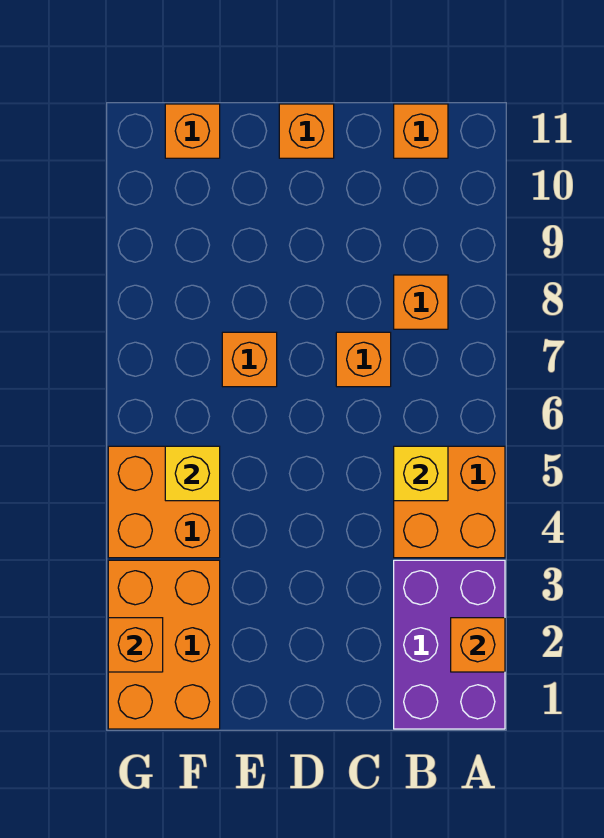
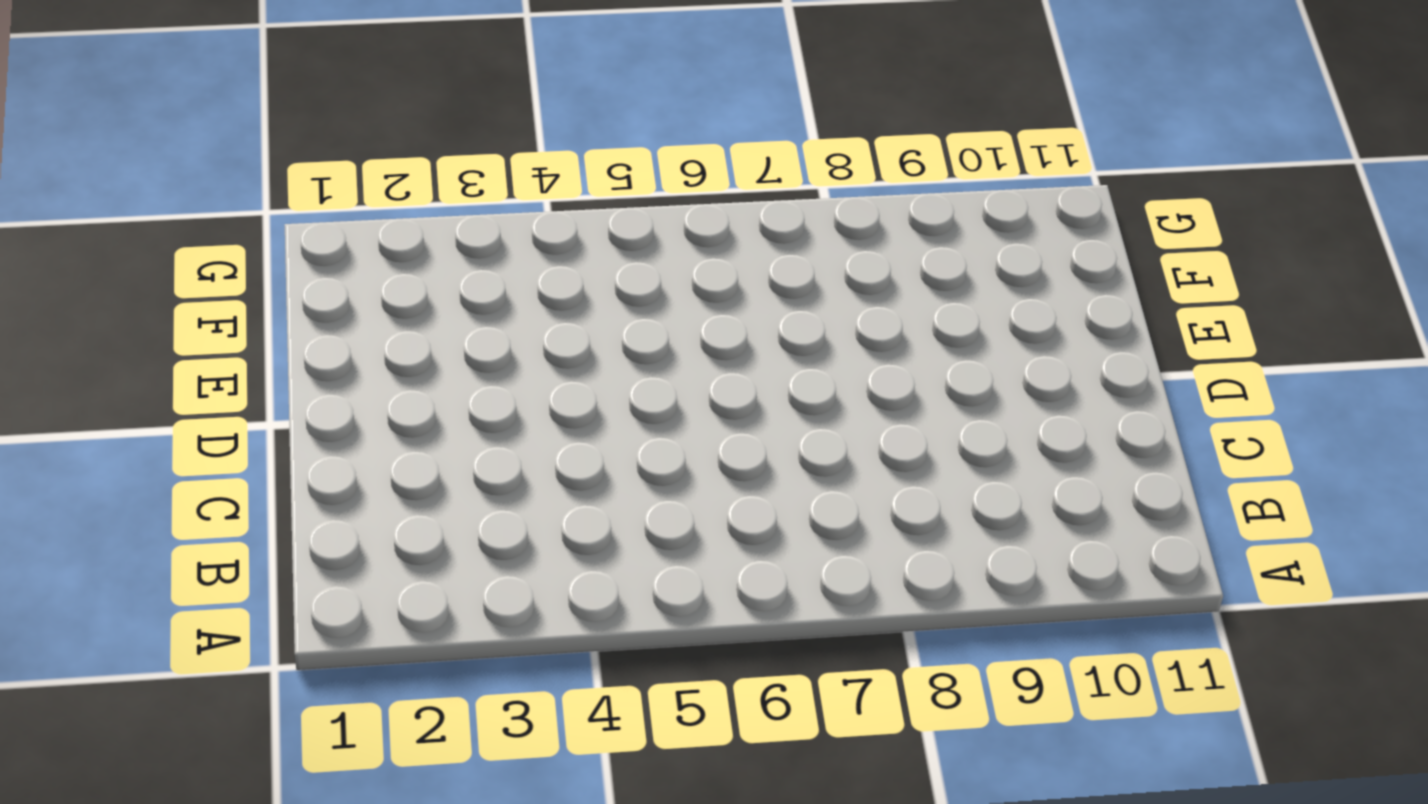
none -> purple brick A1:B3 level 1
none -> orange brick A4:B5 level 1
none -> orange brick B8 level 1

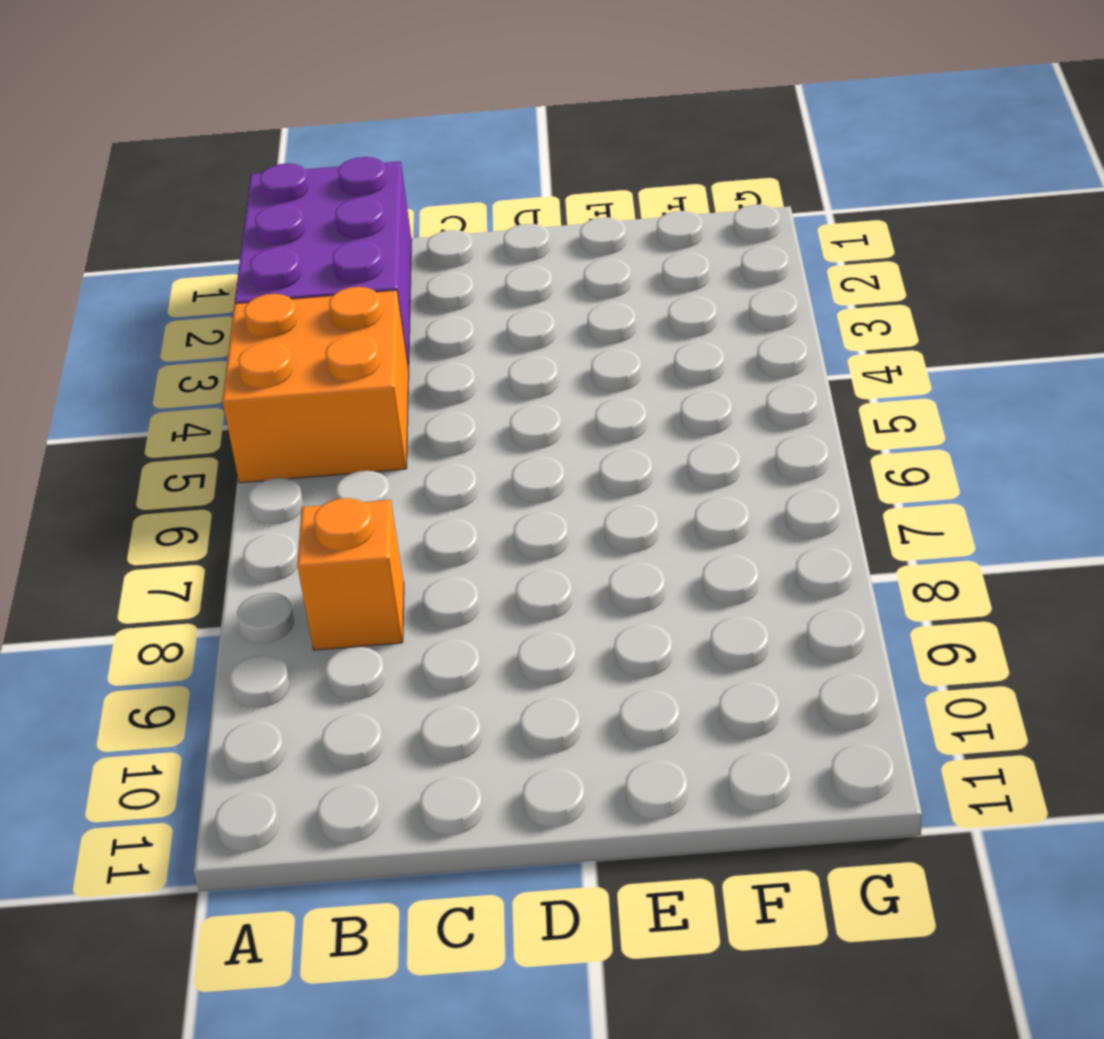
none -> orange brick B11 level 1
none -> orange brick C7 level 1
none -> orange brick D11 level 1

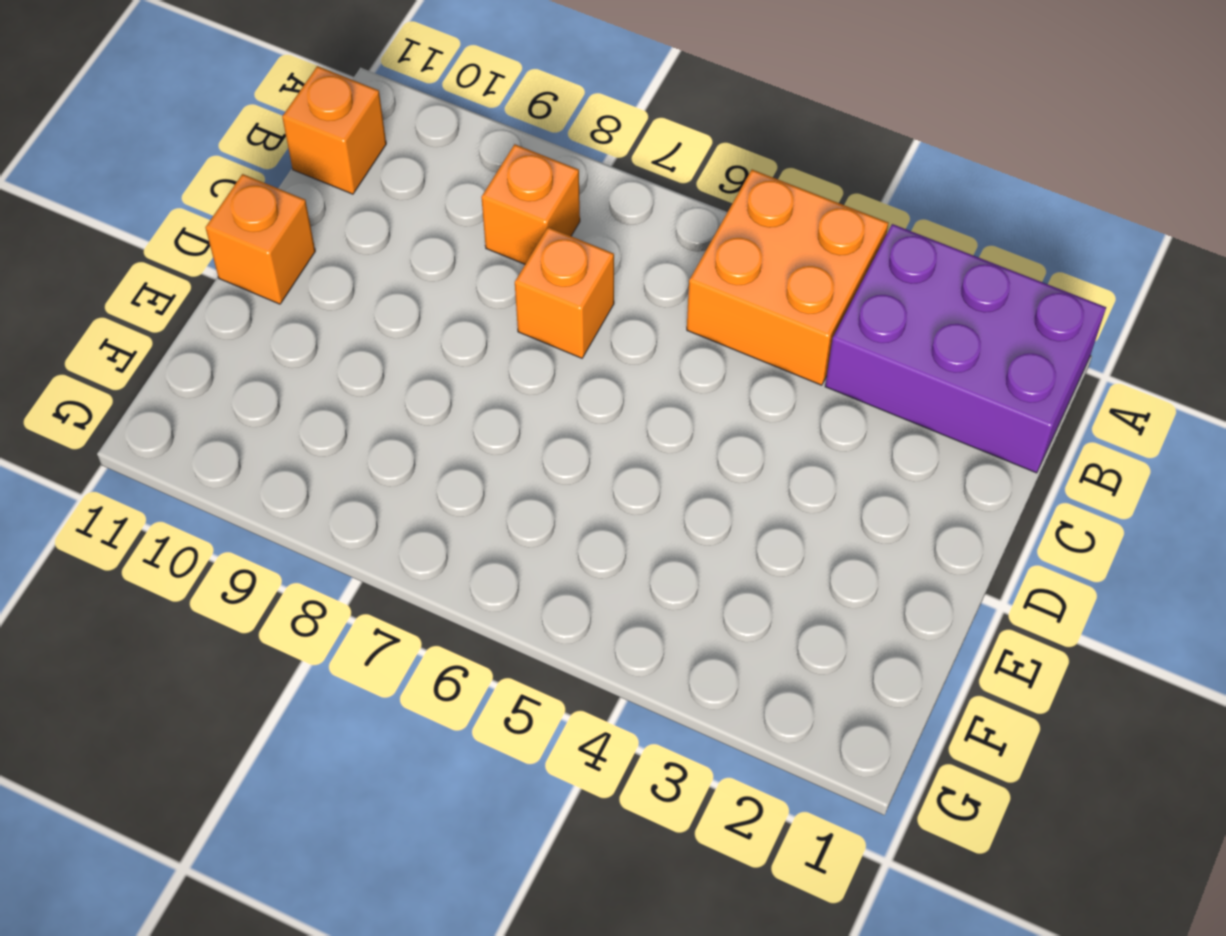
none -> orange brick E7 level 1
none -> orange brick F1:G3 level 1
none -> orange brick F4:G5 level 1

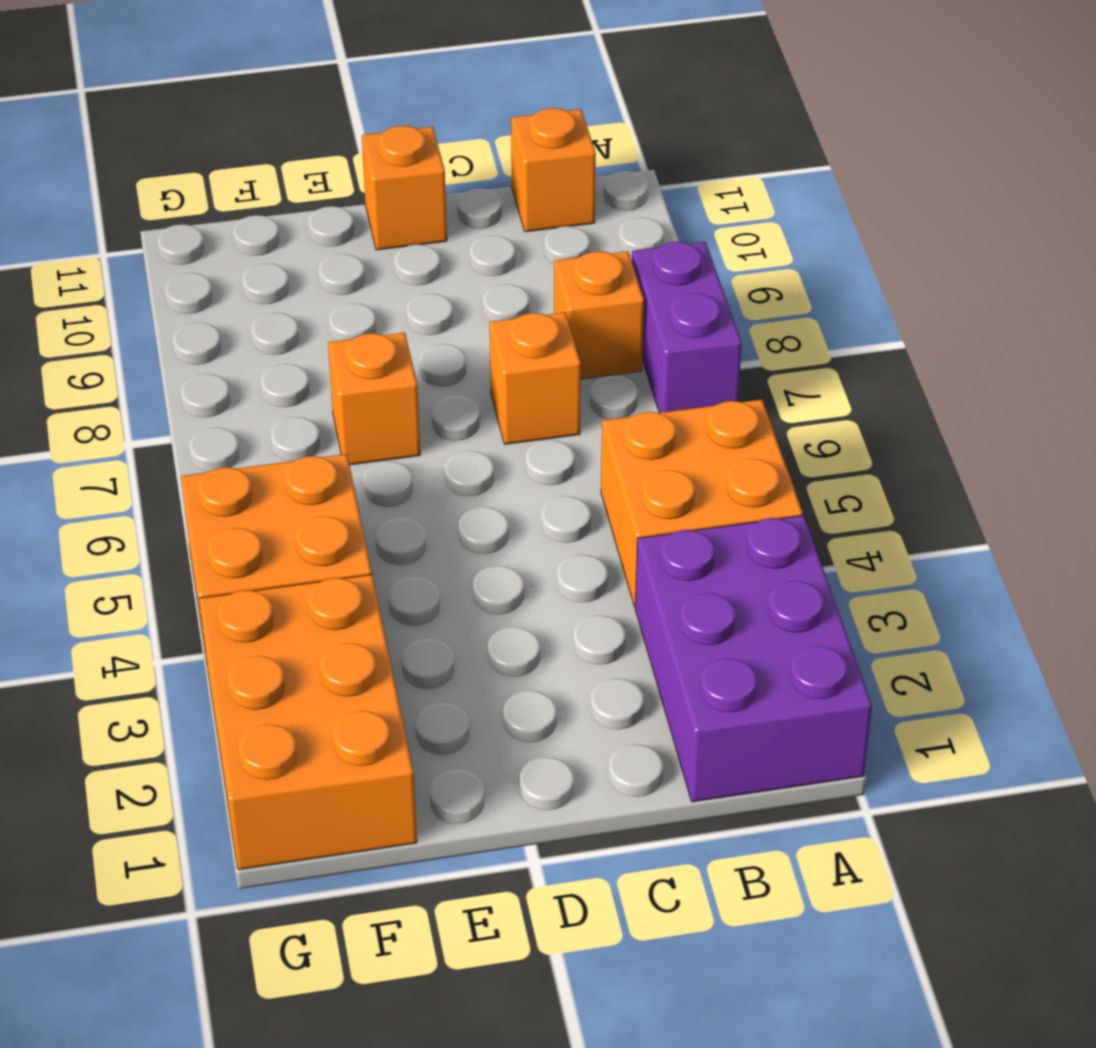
purple brick A7:A8 level 1 -> none
none -> orange brick F11 level 1
none -> orange brick A2 level 2
none -> yellow brick B5 level 2

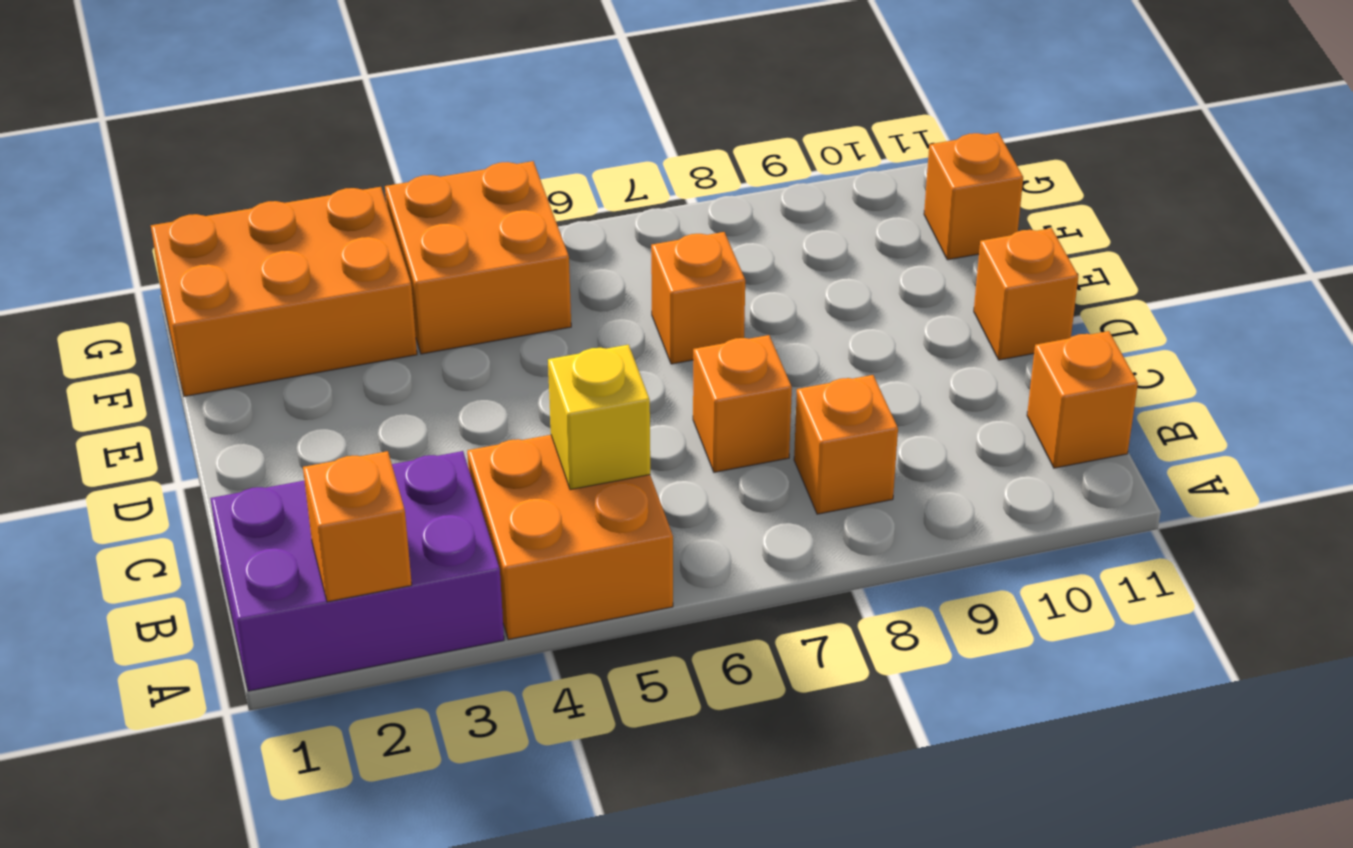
none -> yellow brick F5 level 2
none -> orange brick G2 level 2

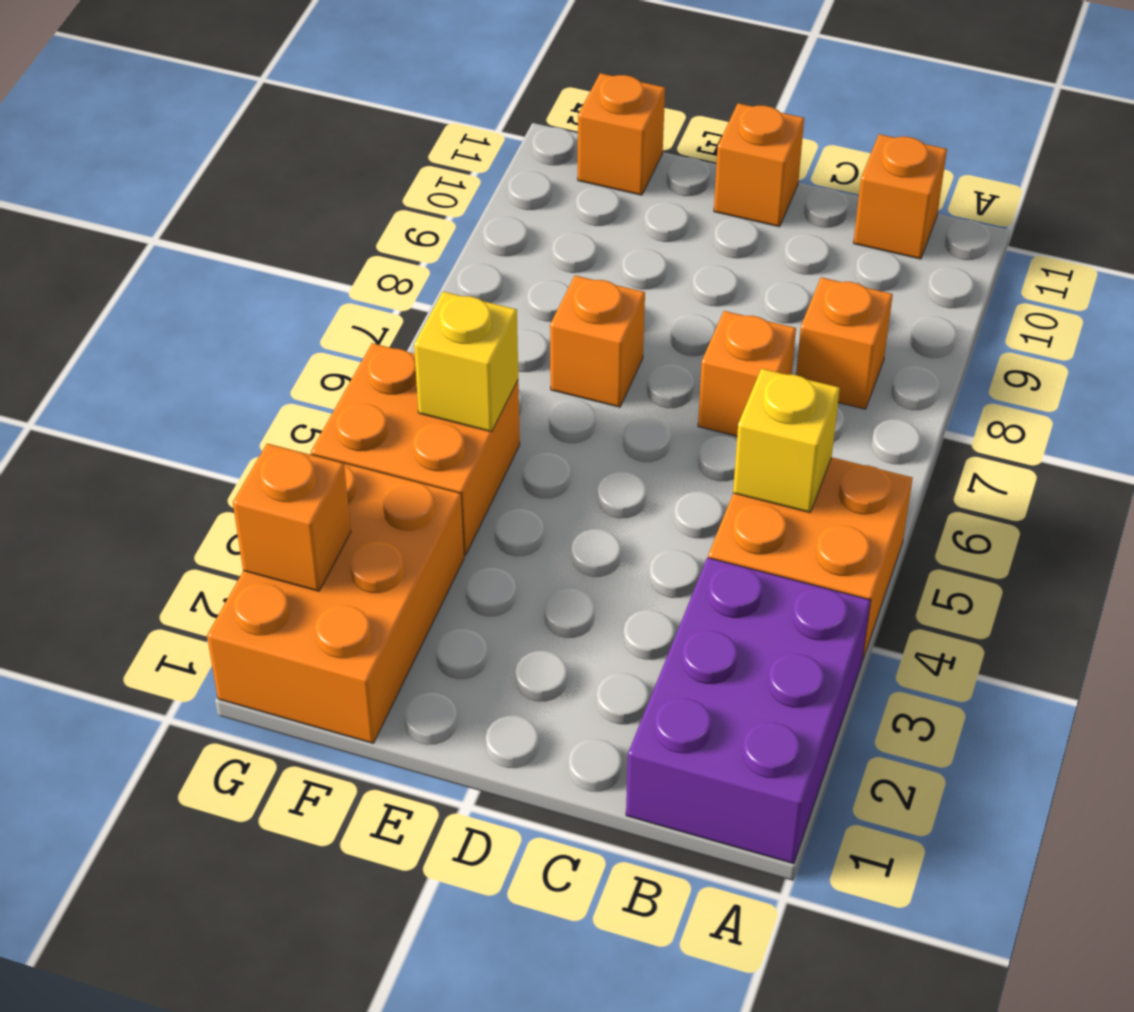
none -> orange brick A2 level 2

